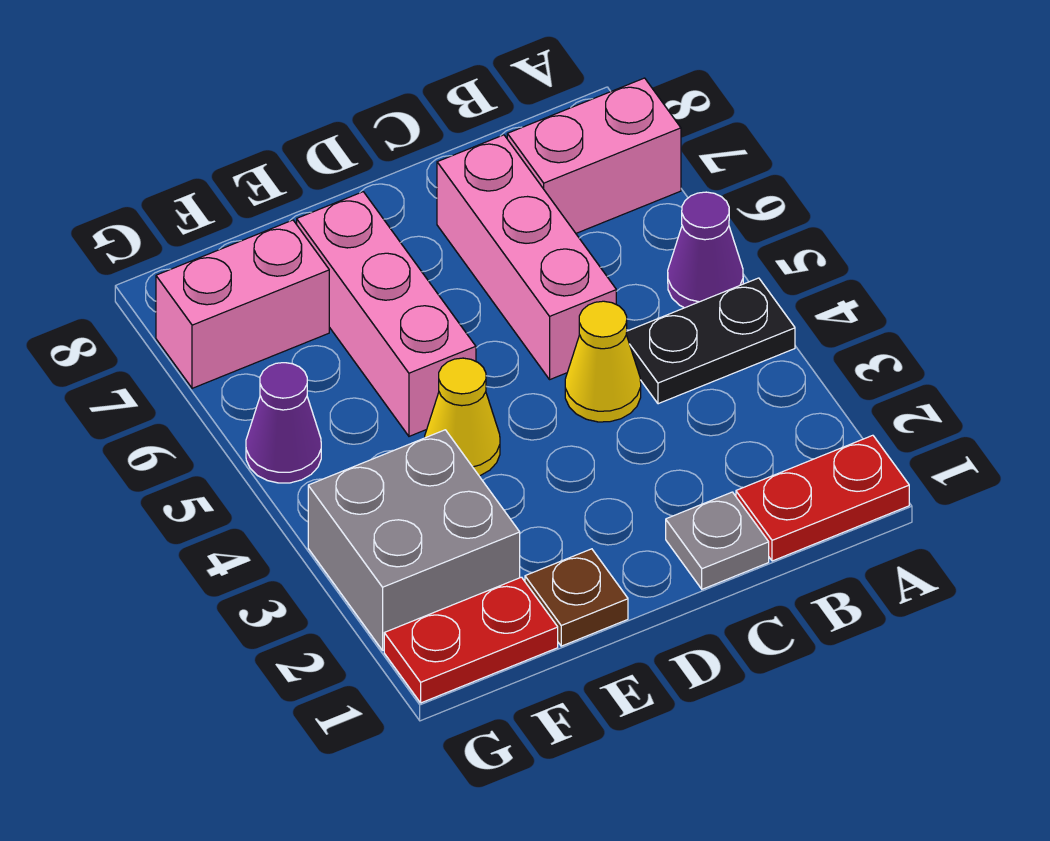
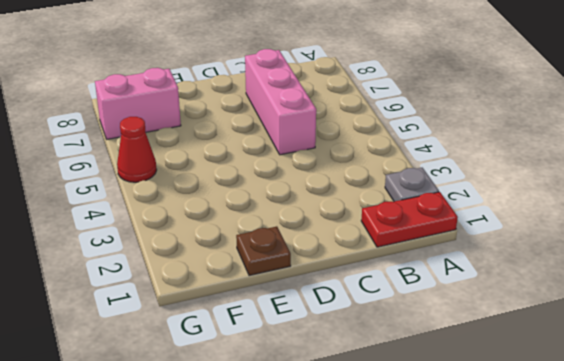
grey plate A2 level 1 -> grey plate C1 level 1
red cone G5 level 1 -> purple cone G5 level 1
none -> black plate A4:B4 level 1
none -> purple cone A5 level 1
none -> pink brick A7:B7 level 1

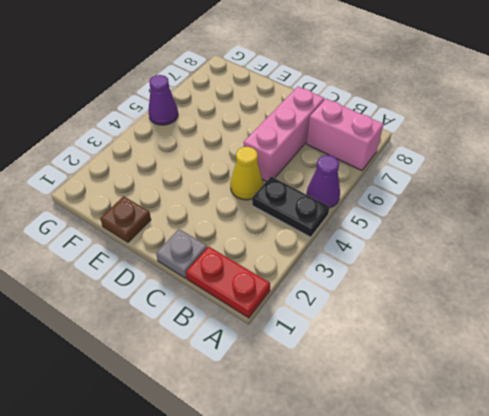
none -> yellow cone E4 level 1
none -> pink brick E5:E7 level 1
none -> red plate F1:G1 level 1

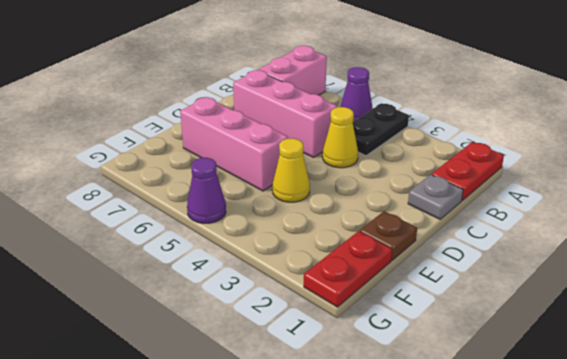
none -> grey brick F2:G3 level 1
none -> pink brick F7:G7 level 1

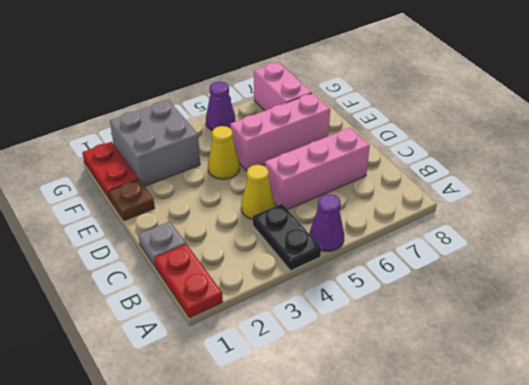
none -> pink brick A7:B7 level 1

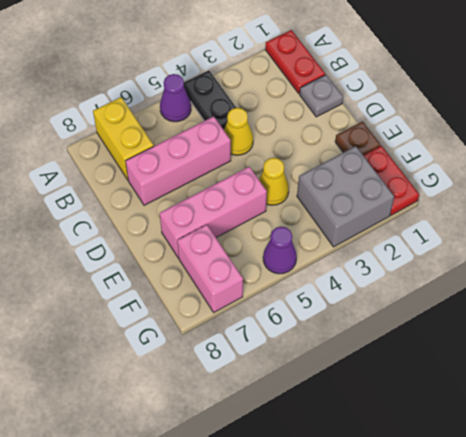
yellow brick A7:B7 level 1 -> pink brick A7:B7 level 1

